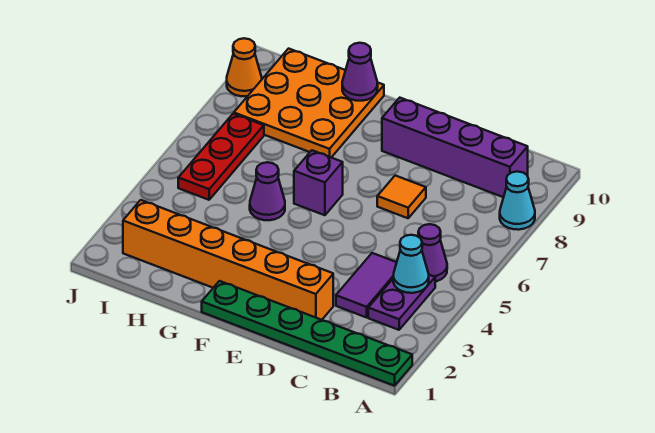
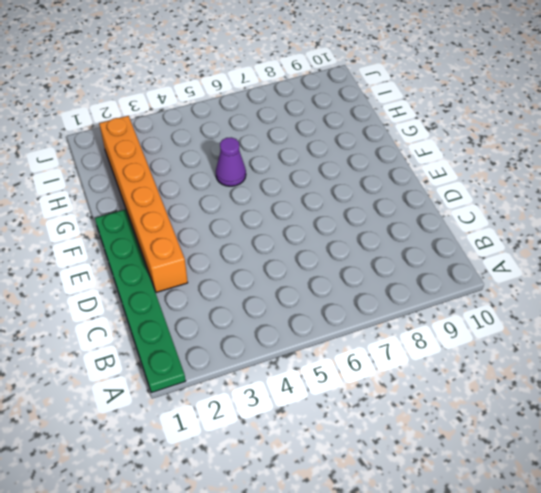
none -> cyan cone A8 level 1
none -> purple plate B3:B4 level 1
none -> purple cone B5 level 1

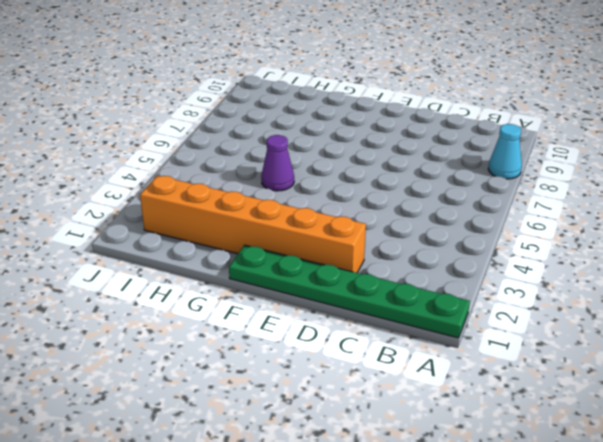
none -> purple plate B3:B4 level 1
none -> purple cone B5 level 1
none -> purple brick B9:E9 level 1

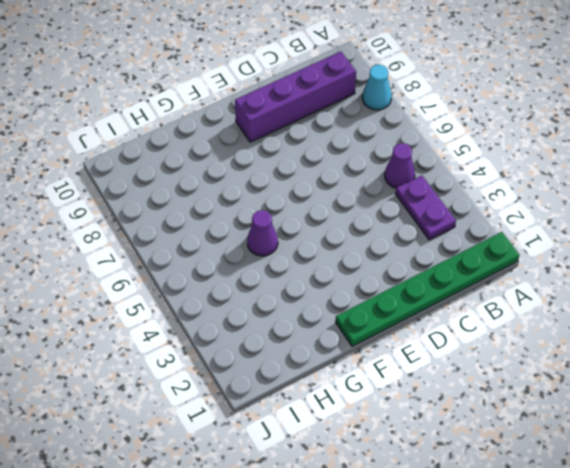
none -> purple tile C3:C4 level 1
none -> orange brick D2:I2 level 1
none -> orange tile D7 level 1

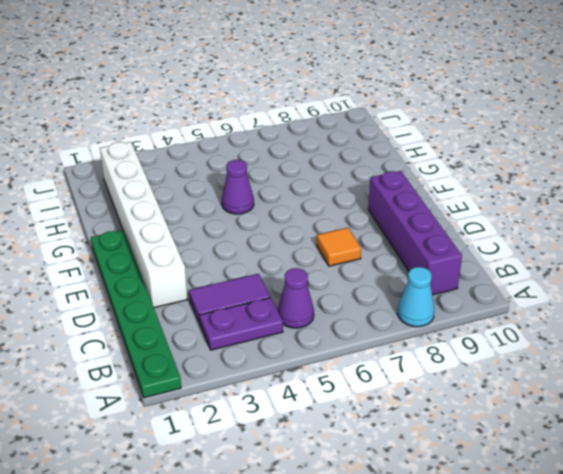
white brick D2:I2 level 1 -> orange brick D2:I2 level 1
none -> purple brick F6 level 1
none -> orange plate G8:I10 level 1
none -> red plate I5:I7 level 1

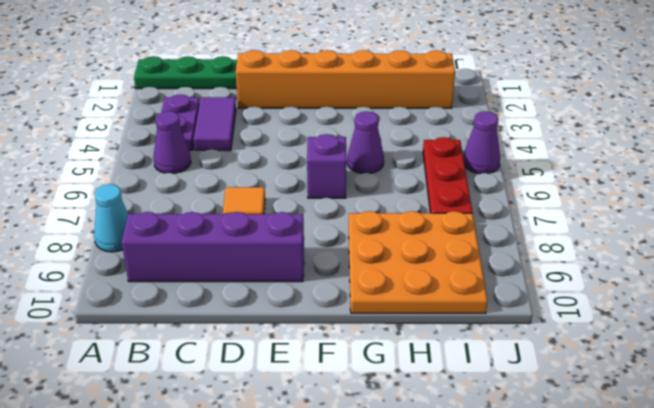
purple cone J5 level 1 -> purple cone G10 level 2
none -> orange cone J9 level 1
none -> cyan cone B4 level 2

